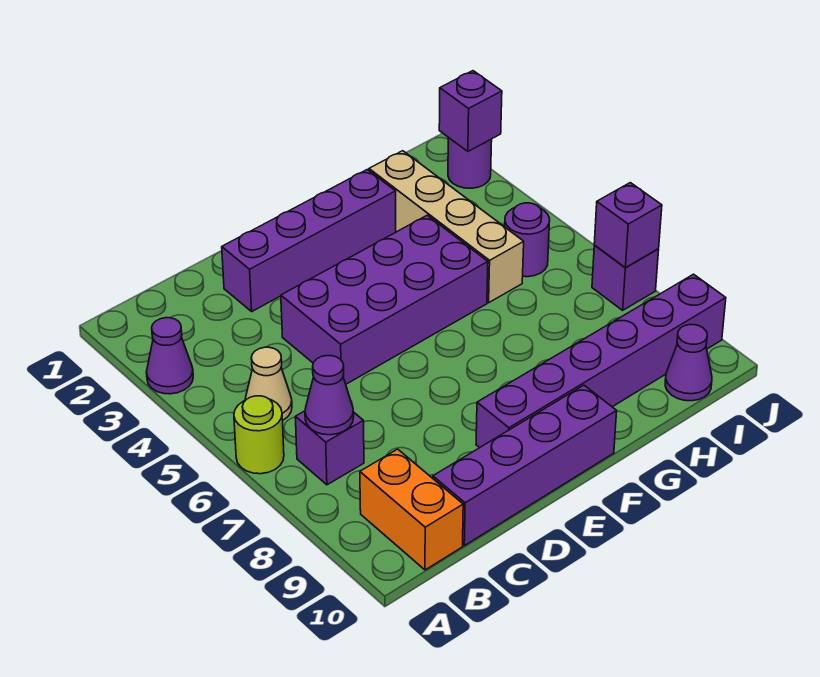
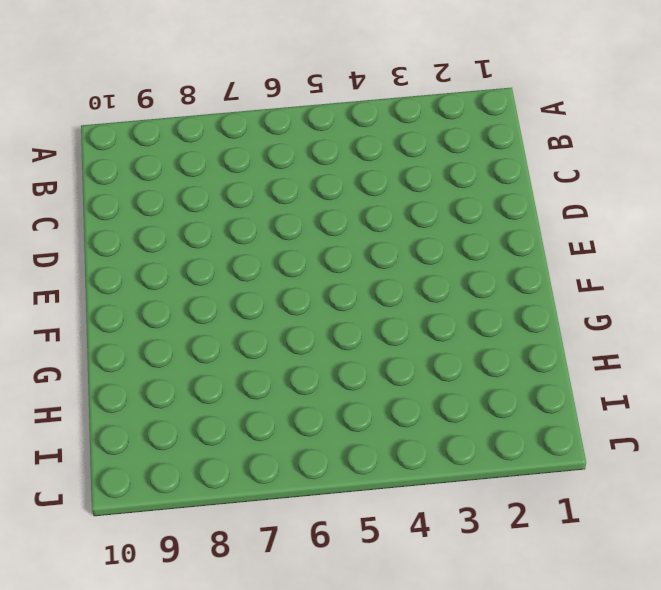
none -> purple cone A3 level 1
none -> lime round brick A6 level 1
none -> tan cone B5 level 1

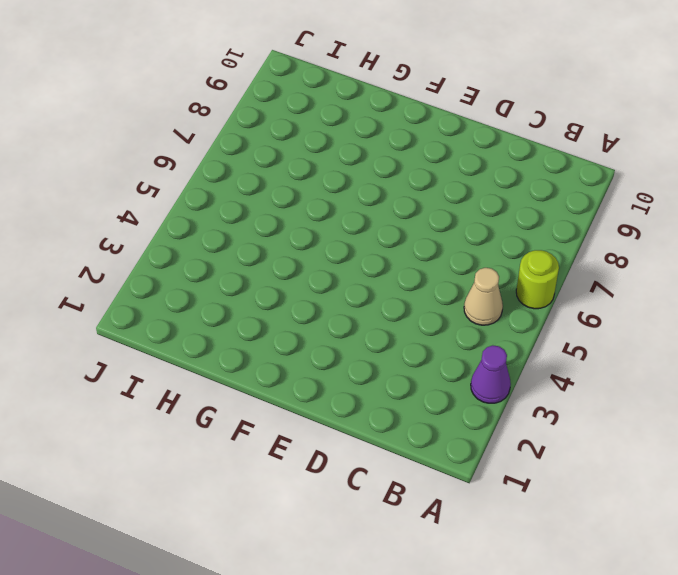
none -> purple brick B7 level 1
none -> orange brick B9:B10 level 1
none -> purple brick C10:F10 level 1

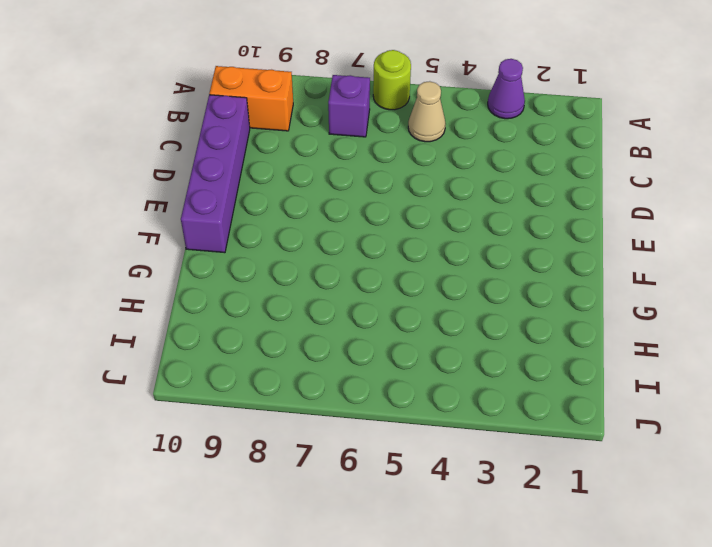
none -> purple brick D2:G2 level 1
none -> purple brick D4:G5 level 1
none -> purple brick E9:J9 level 1

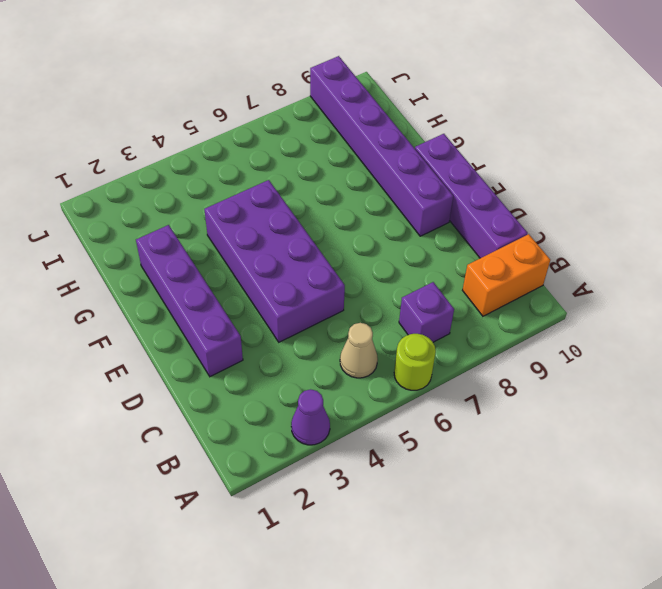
none -> tan brick H2:H5 level 1
none -> purple round brick I5 level 1
none -> purple cone I10 level 1

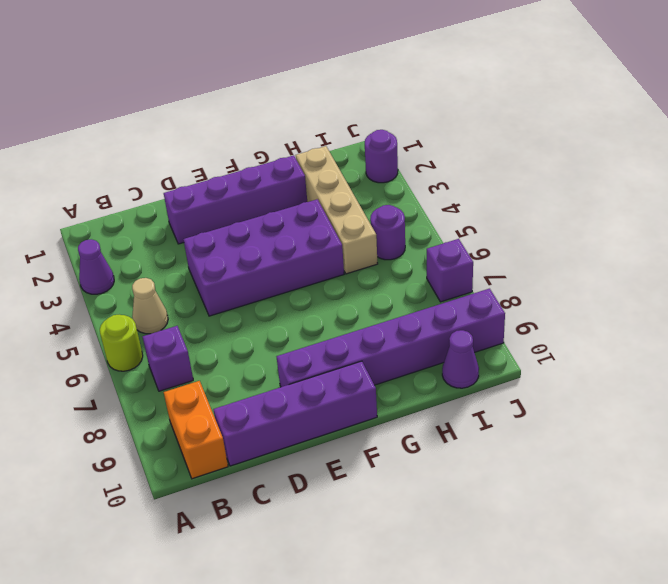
none -> purple cone B7 level 2
none -> purple brick J2 level 2
none -> purple brick J7 level 2

